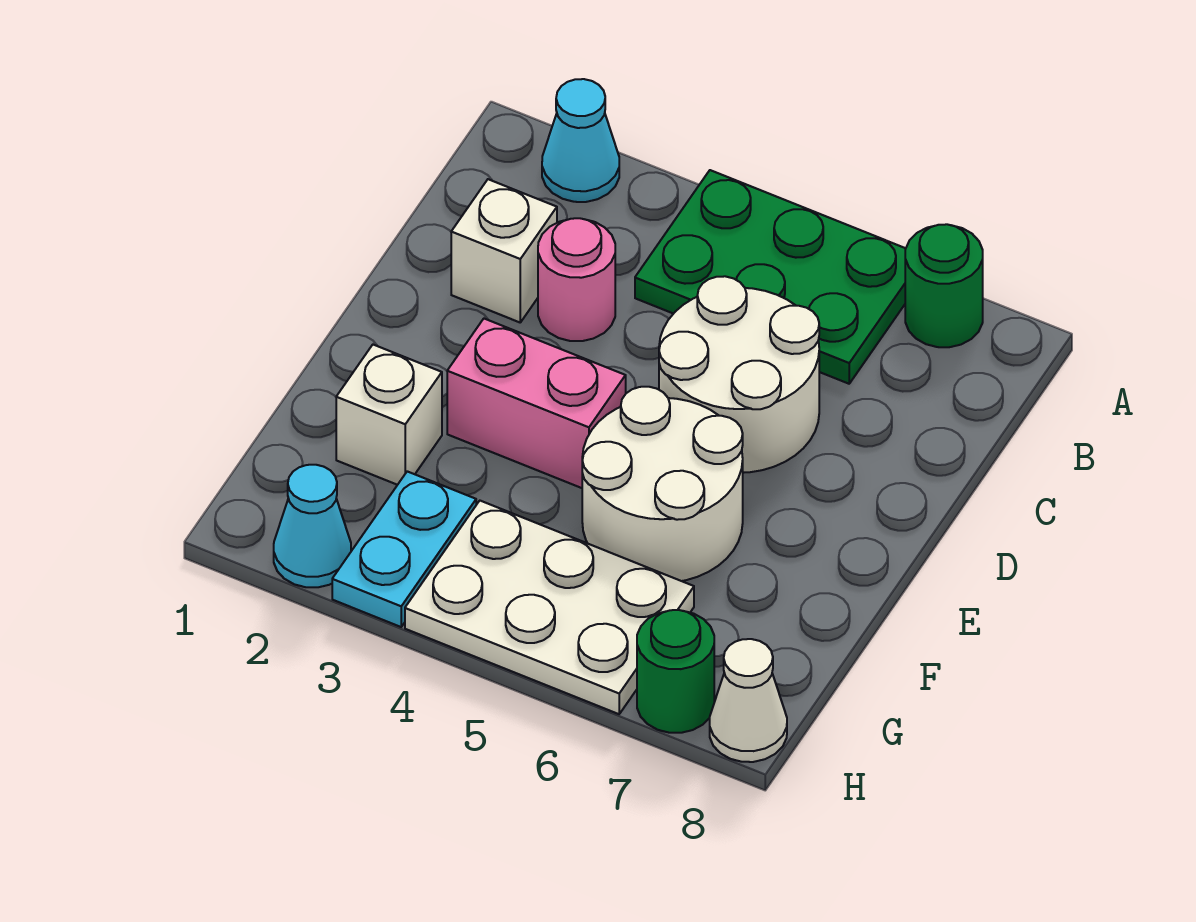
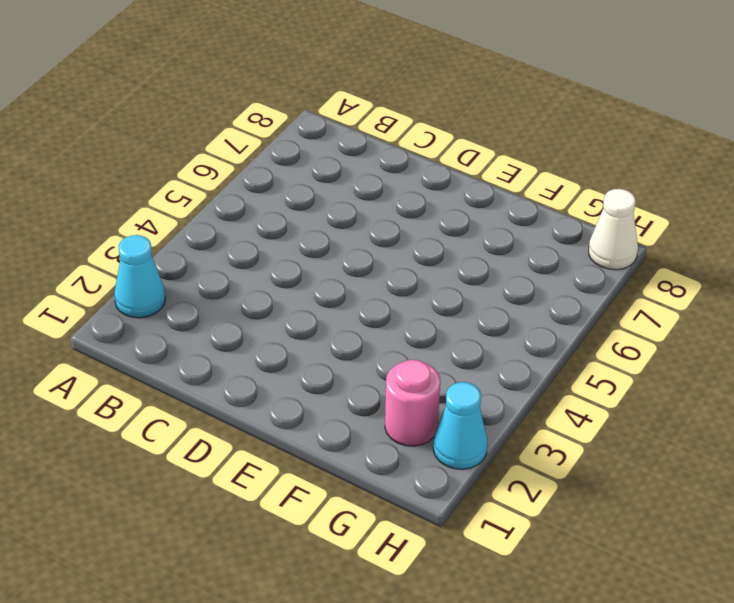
pink round brick G2 level 1 -> pink round brick C3 level 1
none -> green plate A4:B6 level 1
none -> green round brick A7 level 1
none -> white brick C2 level 1

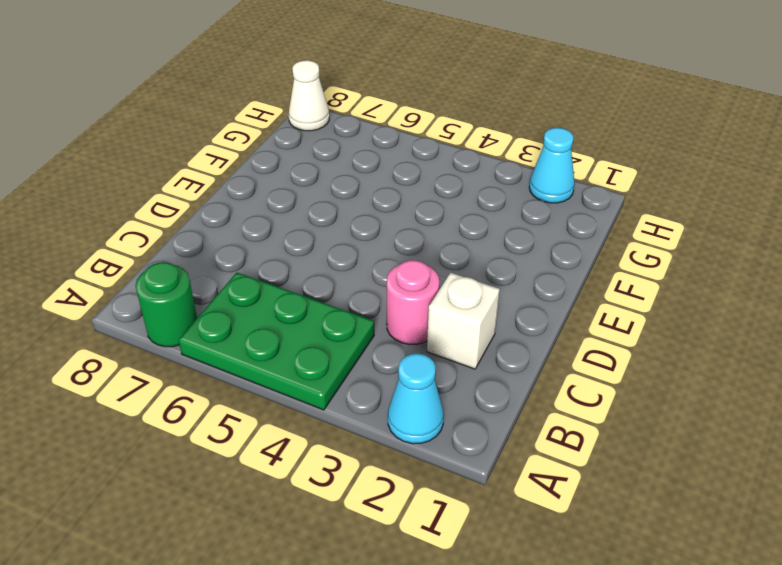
none -> white round brick C5:D6 level 1
none -> pink brick E3:E4 level 1
none -> white round brick E5:F6 level 1

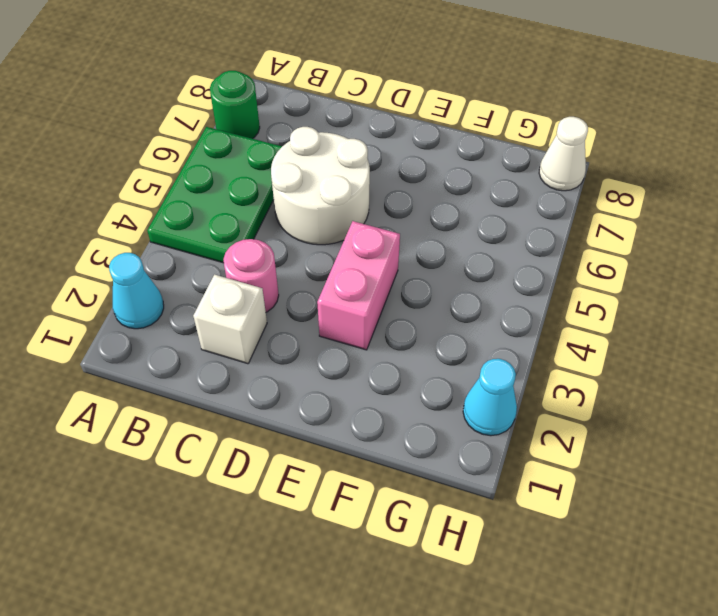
none -> white round brick E5:F6 level 1
none -> white brick F2 level 1
none -> cyan plate G3:H3 level 1

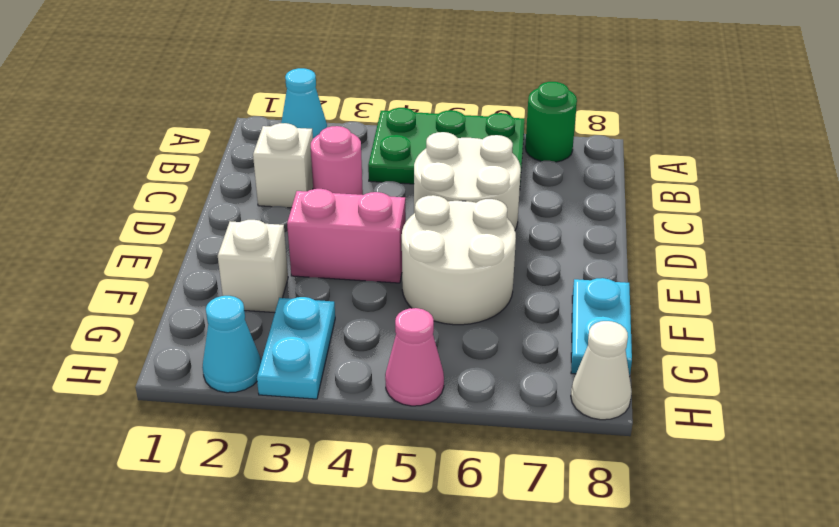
cyan plate F8:G8 level 1 -> none
pink cone H5 level 1 -> white plate G4:H6 level 1
none -> green round brick H7 level 1

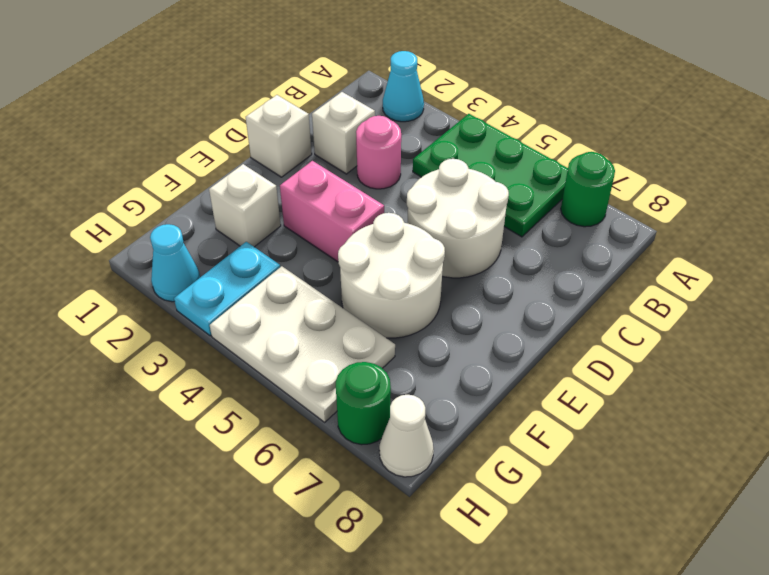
white brick D1 level 1 -> none

